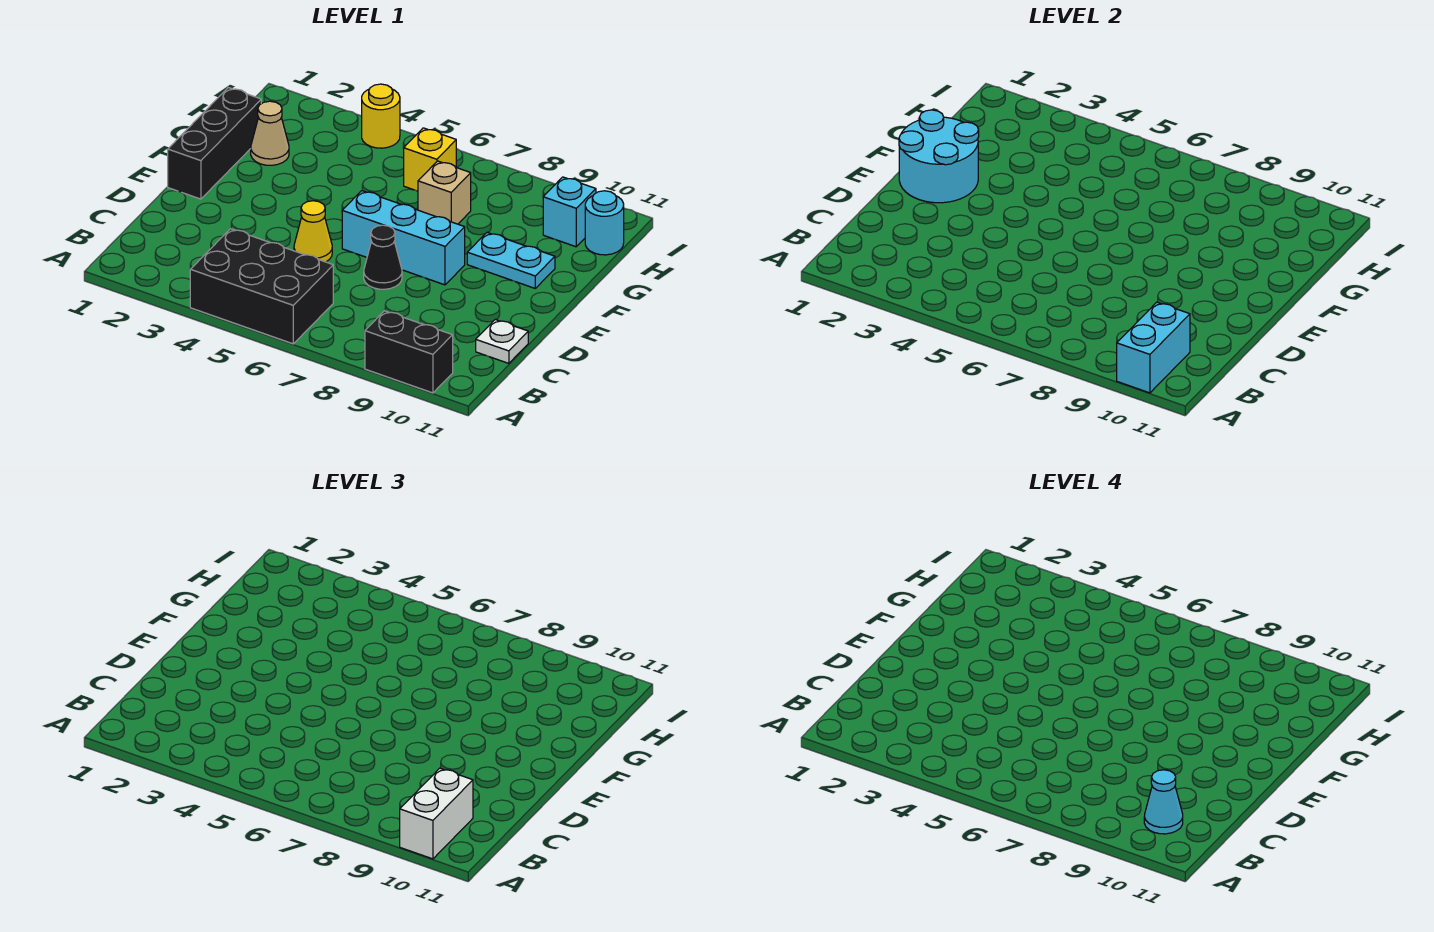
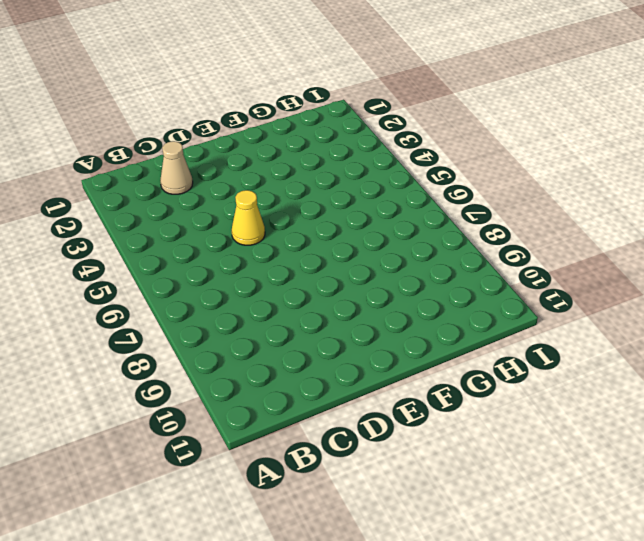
tan cone C2 level 1 -> tan cone G2 level 1
none -> black brick A4:B6 level 1
none -> black brick A9:A10 level 1
none -> white plate C11 level 1

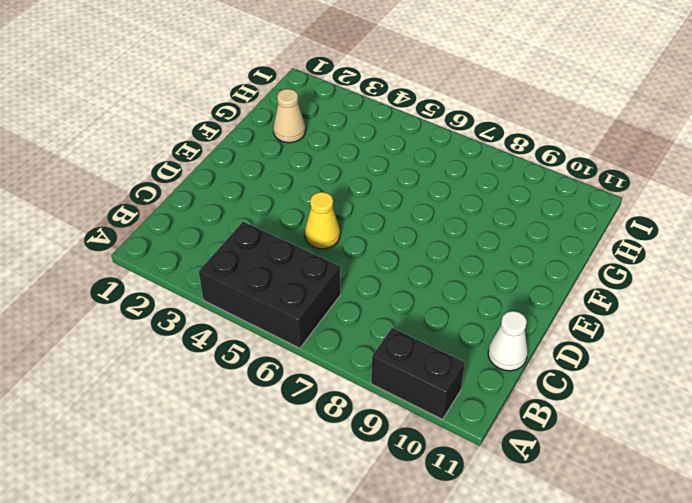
white cone C11 level 1 -> white plate C11 level 1
none -> black cone D7 level 1
none -> black brick E1:G1 level 1
none -> cyan brick E6:E8 level 1

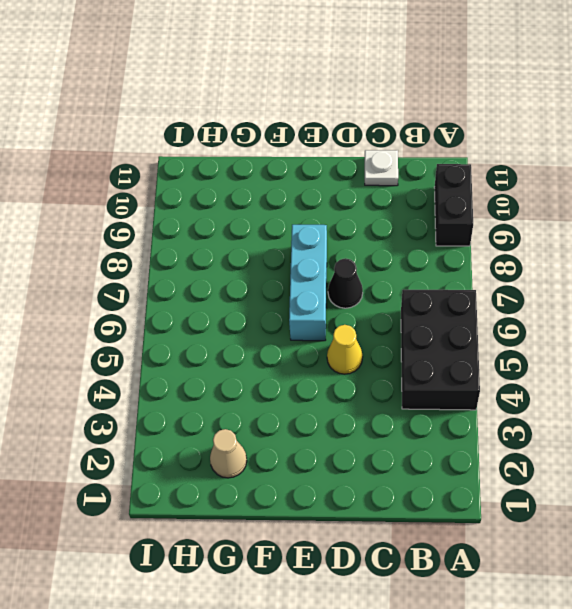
none -> black brick E1:G1 level 1
none -> cyan plate F9:F10 level 1
none -> tan brick G7 level 1

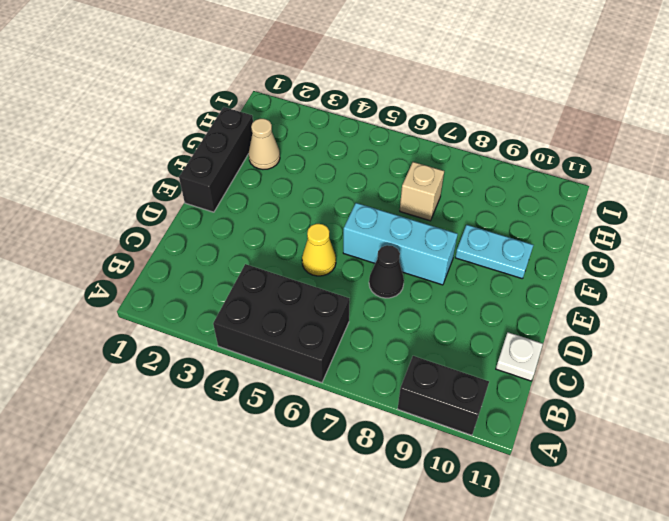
none -> yellow brick H6 level 1
none -> cyan brick H10 level 1
none -> cyan round brick H11 level 1

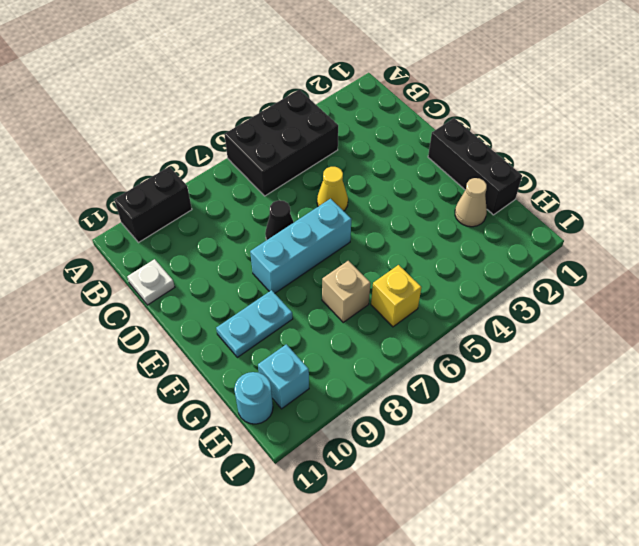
none -> yellow round brick I4 level 1
none -> cyan brick A10:B10 level 2
none -> cyan round brick E1:F2 level 2

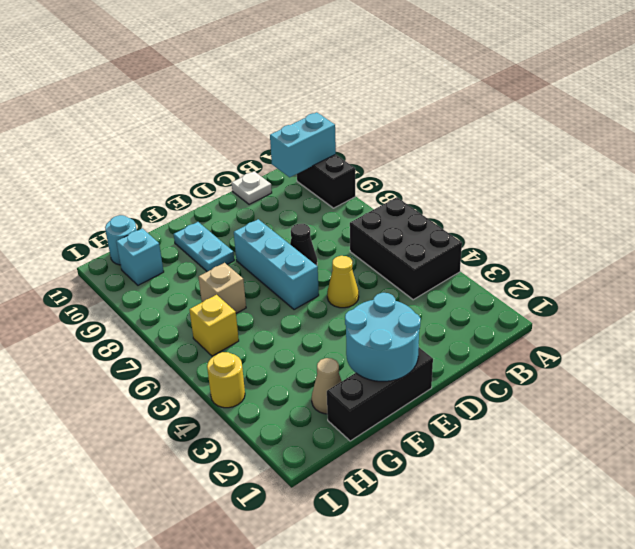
none -> white brick A10:B10 level 3
none -> cyan cone B10 level 4

